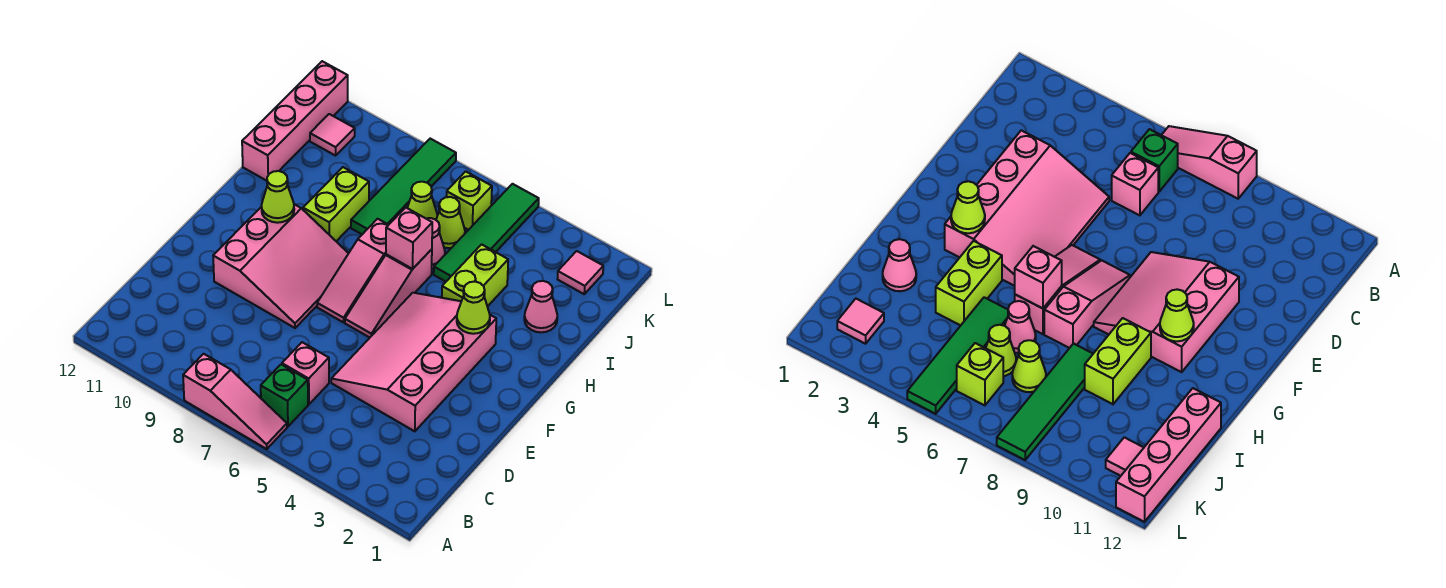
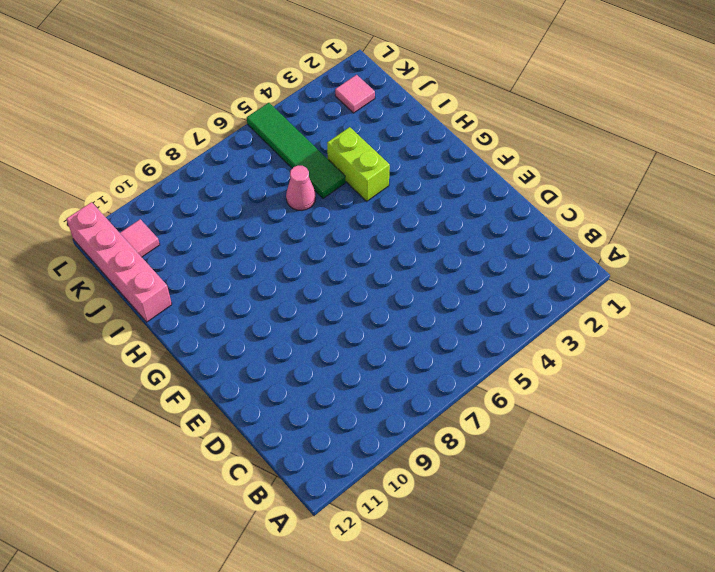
none -> pink slope A6:A8 level 1 top 8
none -> green brick B6 level 1
none -> pink brick C6 level 1

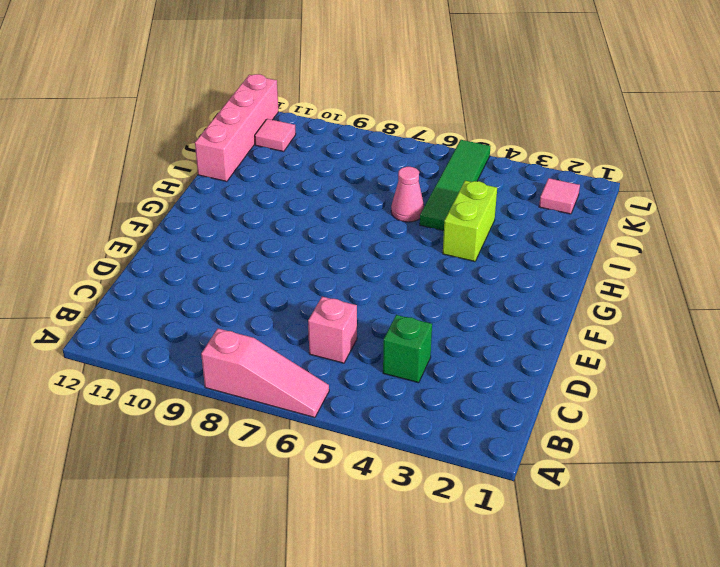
green brick C4 level 1 -> green brick B6 level 1
none -> pink slope D3:G5 level 1 top 3
none -> pink slope E8:G10 level 1 top 10
none -> pink slope F6:H6 level 1 top H

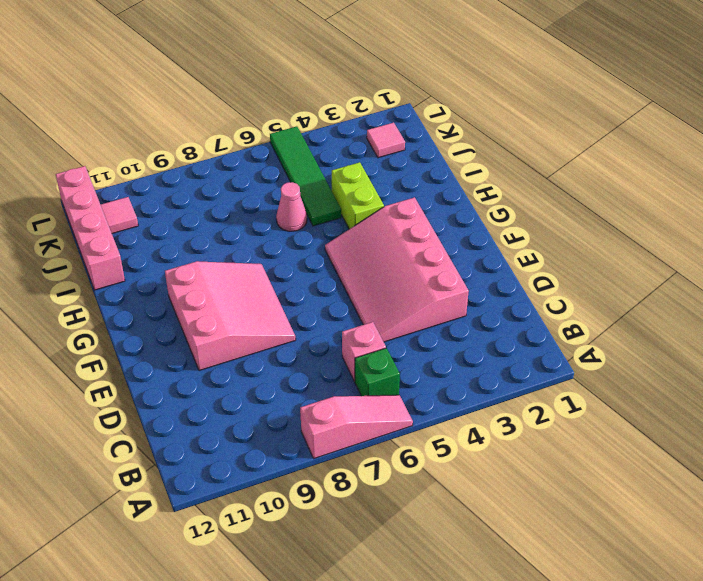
none -> pink slope F6:H6 level 1 top H
none -> pink slope F7:H7 level 1 top H
none -> lime brick H9:I9 level 1

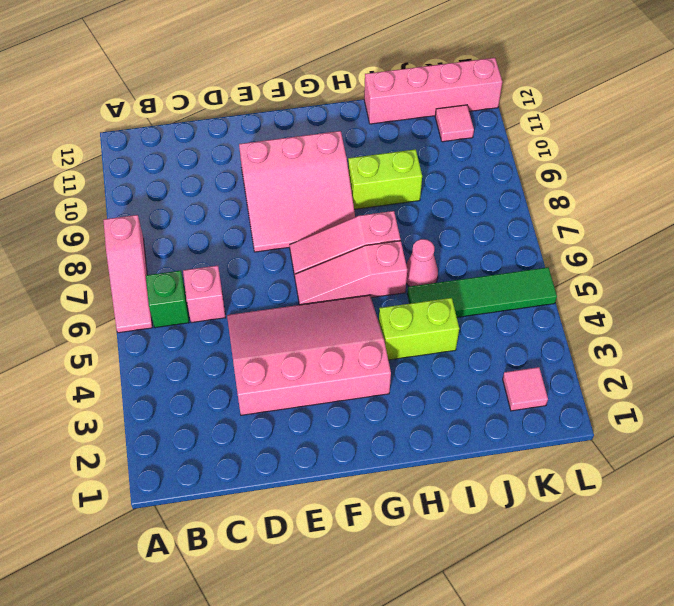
none -> pink cone I2 level 1
none -> green tile I8:L8 level 1
none -> lime cone J6 level 1

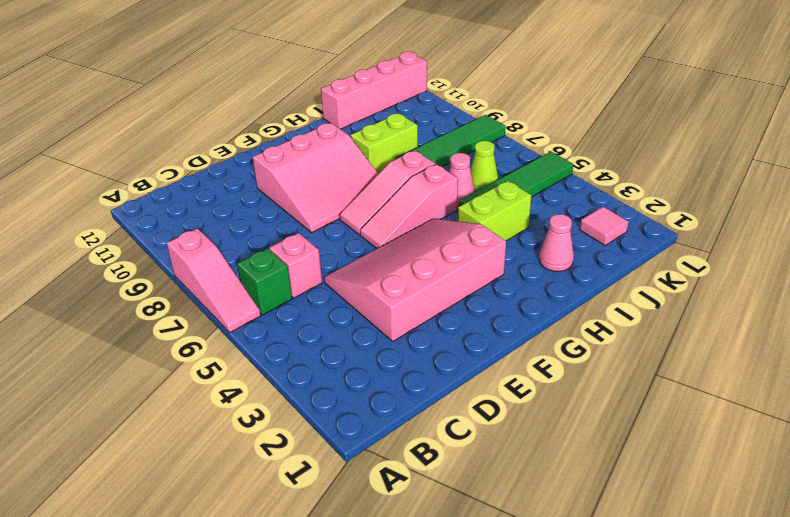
none -> lime cone J7 level 1
none -> lime brick K6 level 1
none -> pink tile K11 level 1

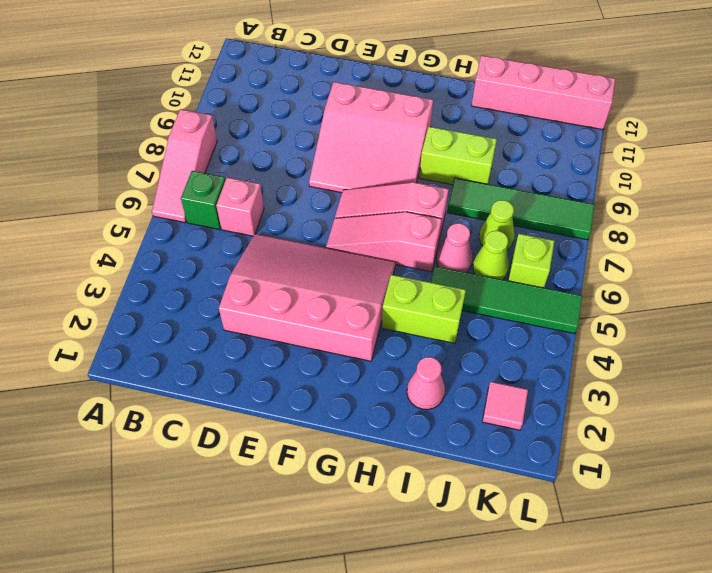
none -> pink tile K11 level 1
none -> lime cone G3 level 2
none -> lime cone G10 level 2

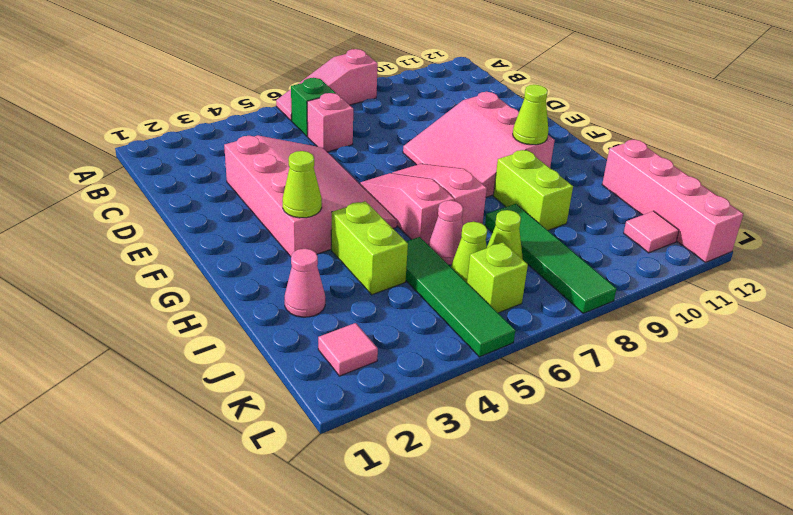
none -> pink brick H6 level 2

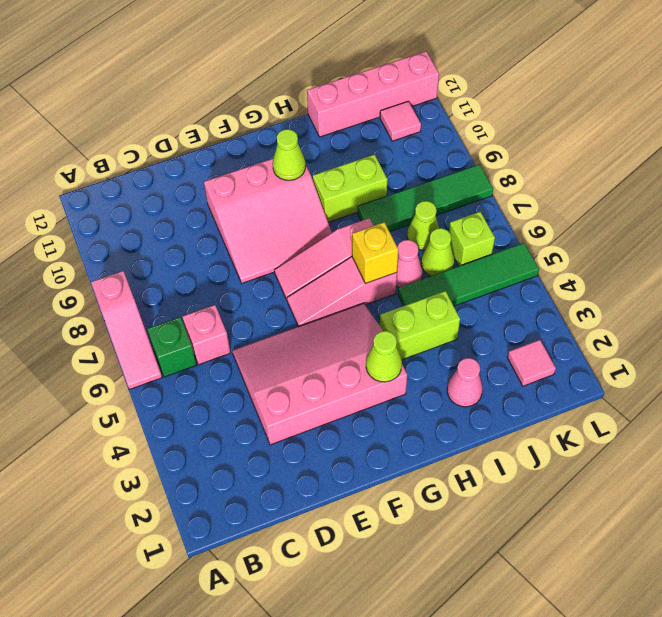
yellow brick H6 level 2 -> pink brick H6 level 2

